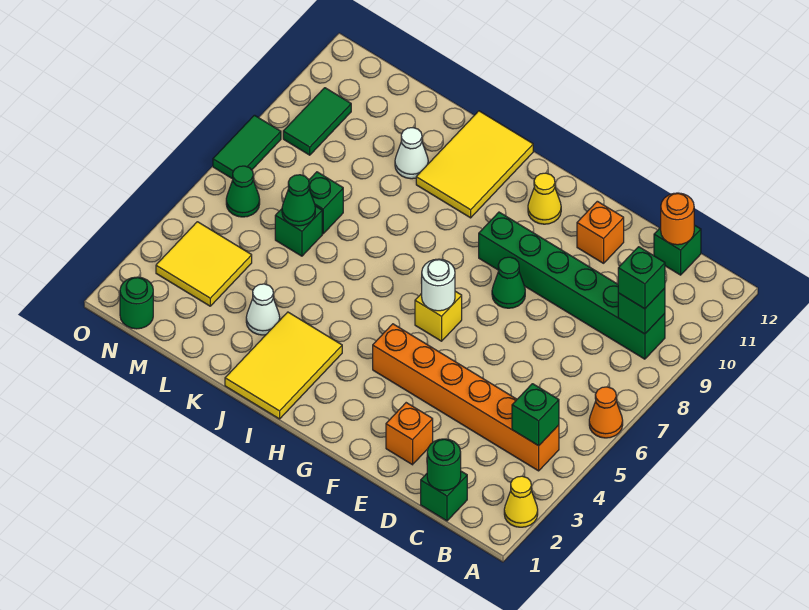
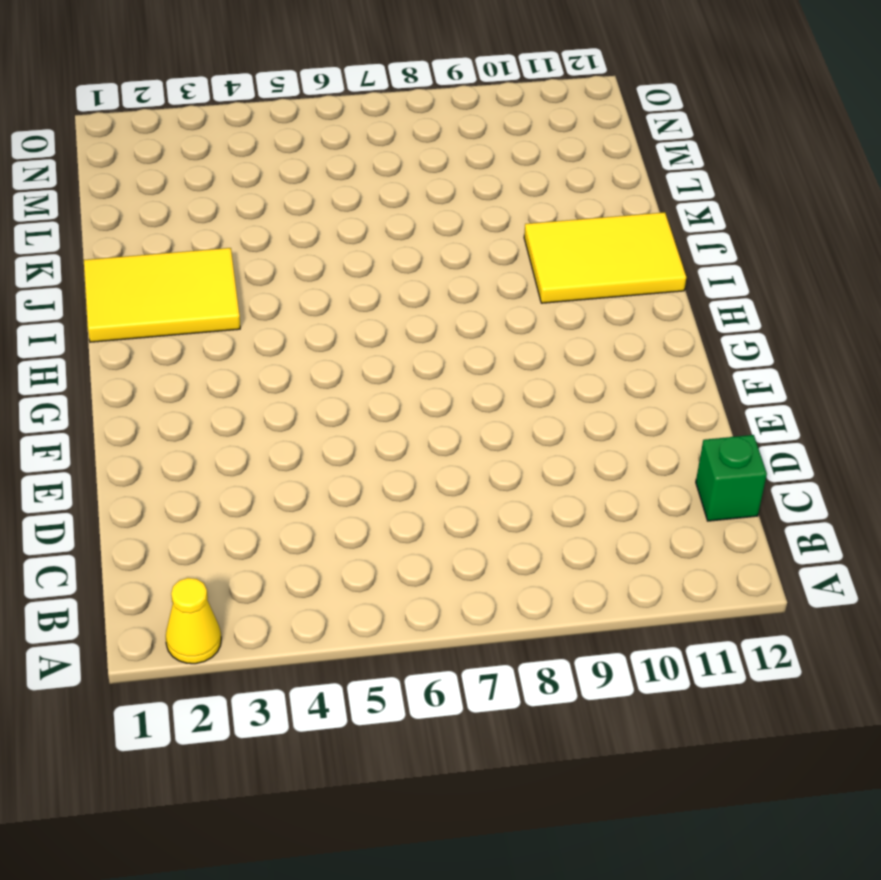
none -> orange cone A6 level 1
none -> orange brick B4:G4 level 1
none -> green brick B9:G9 level 1

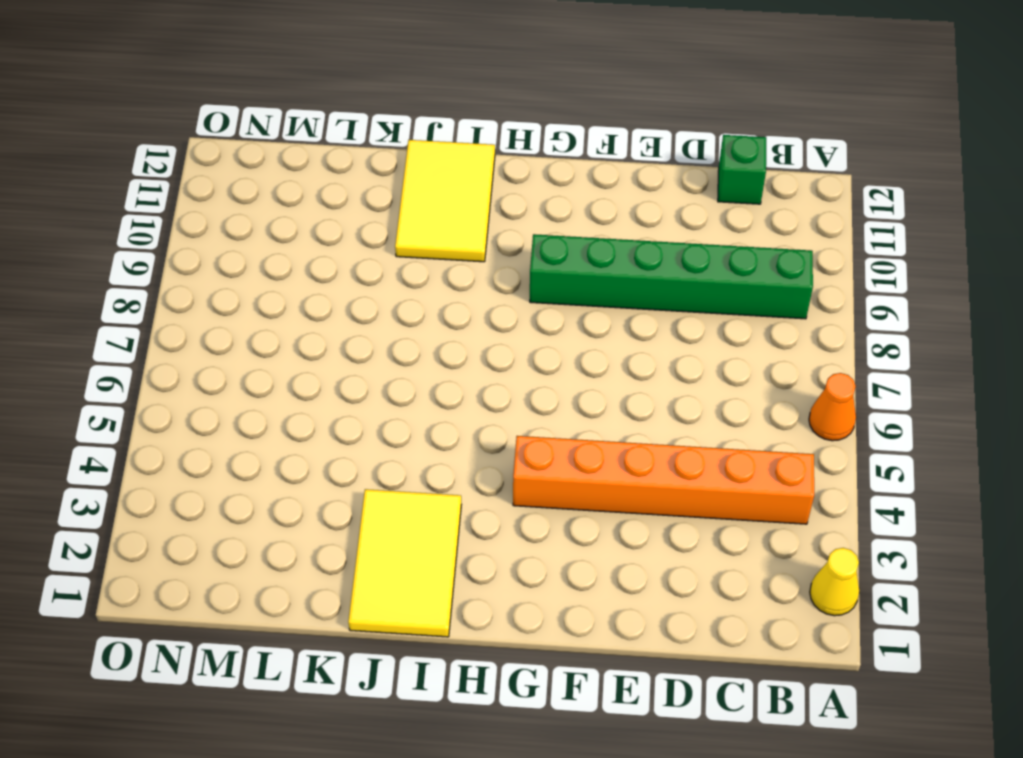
none -> green brick C1 level 1
none -> orange brick E2 level 1
none -> orange brick E11 level 1

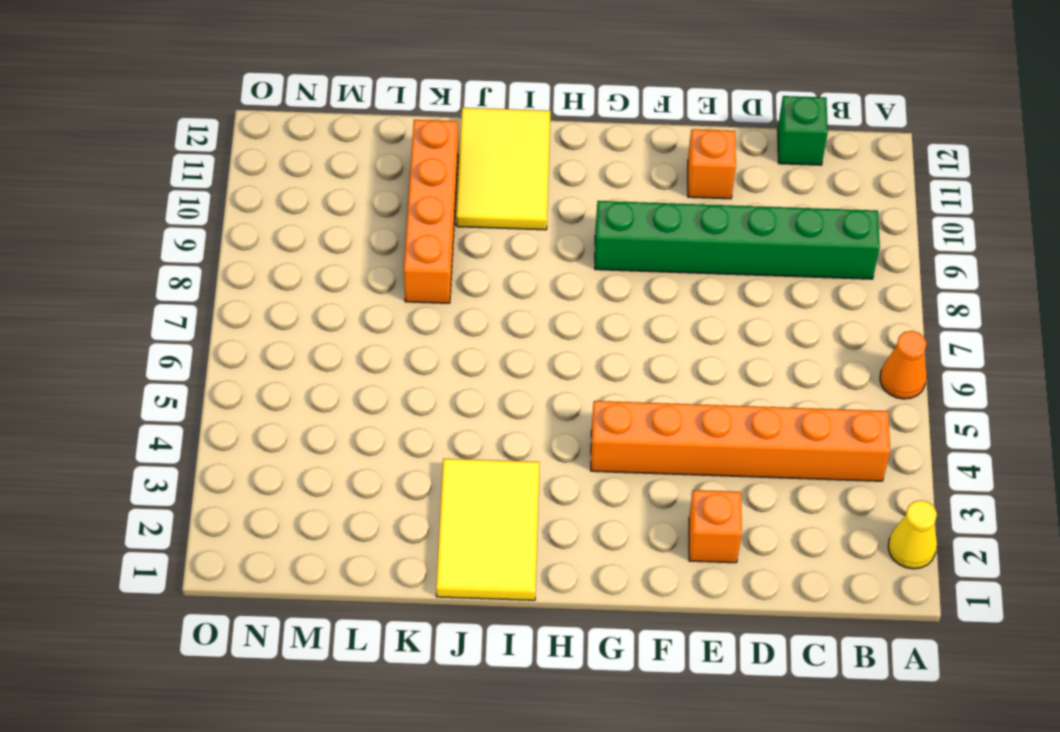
orange brick K8:K11 level 1 -> white cone K10 level 1
none -> green brick C1 level 1
none -> green cone F8 level 1
none -> yellow brick G6 level 1

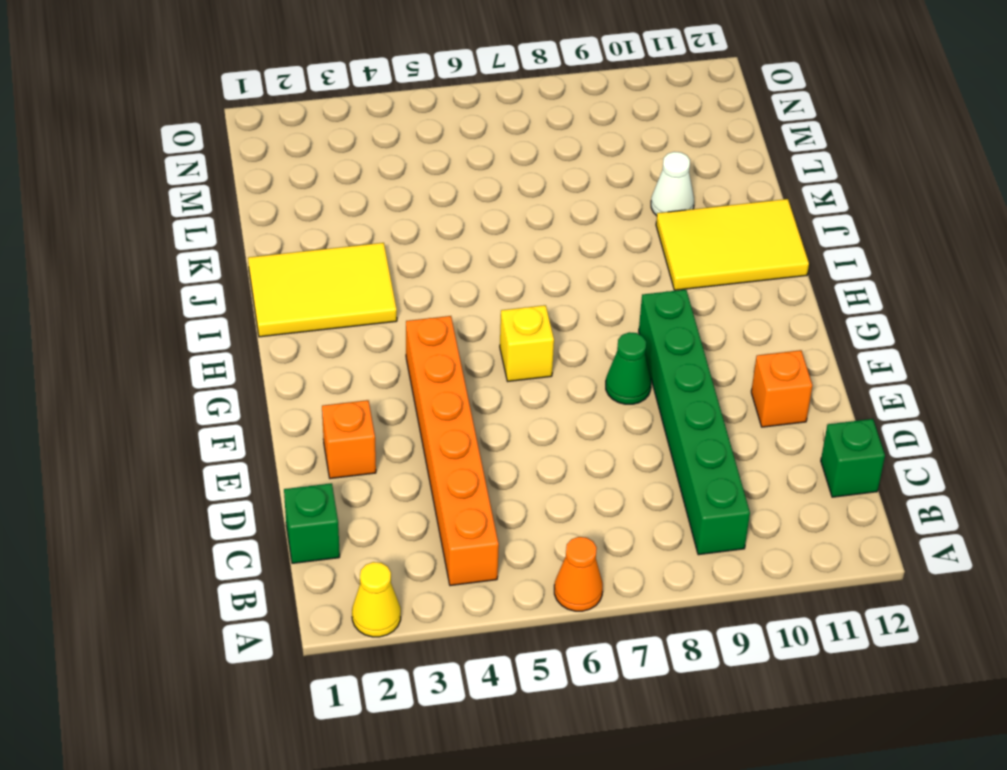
none -> yellow cone G11 level 1
none -> white cone K3 level 1
none -> green brick L6 level 1

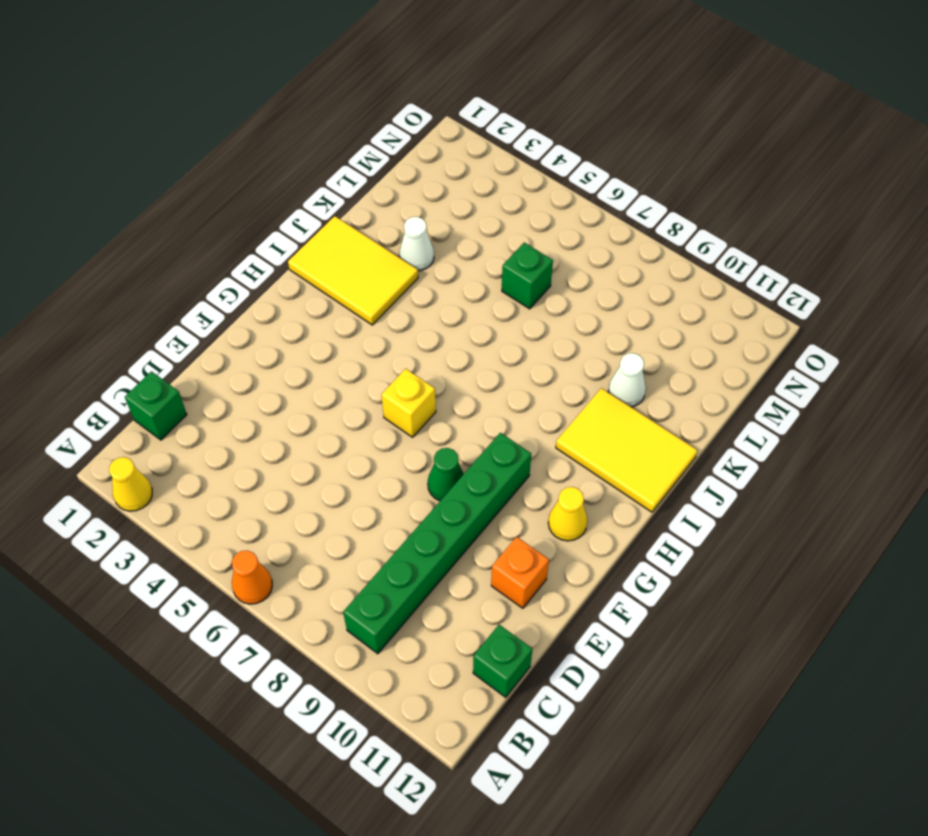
none -> orange brick B4:G4 level 1
none -> orange brick E2 level 1
none -> green brick L7 level 1

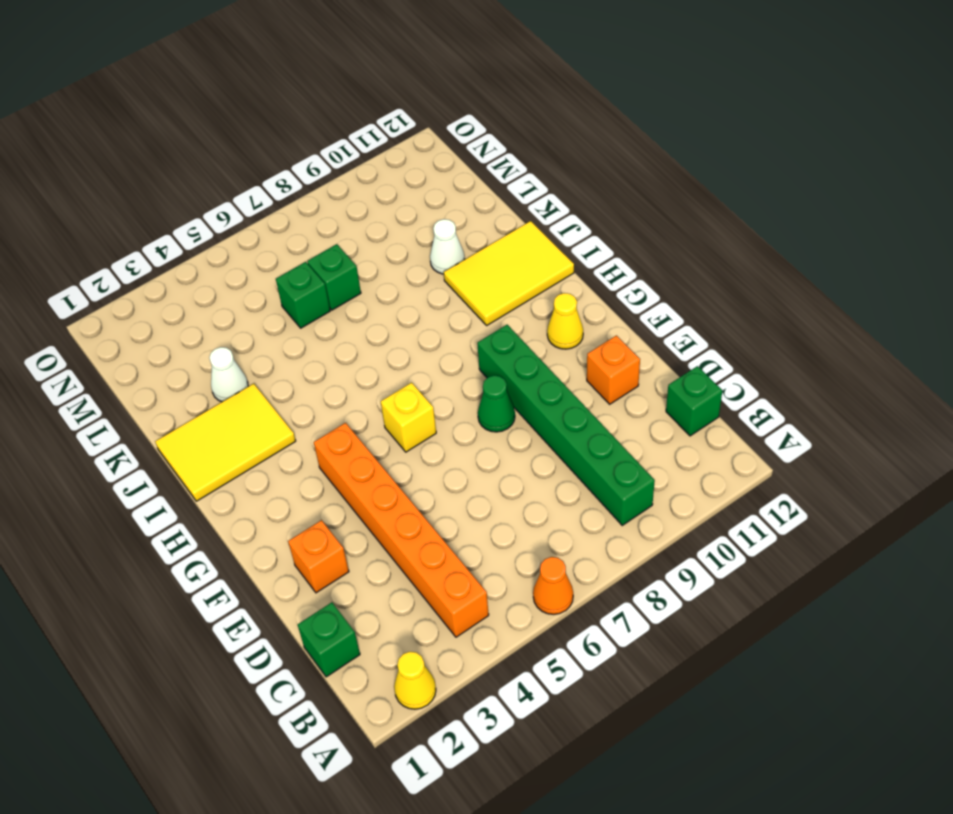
none -> yellow tile M3:N4 level 1
none -> green round brick N1 level 1
none -> green cone N6 level 1

